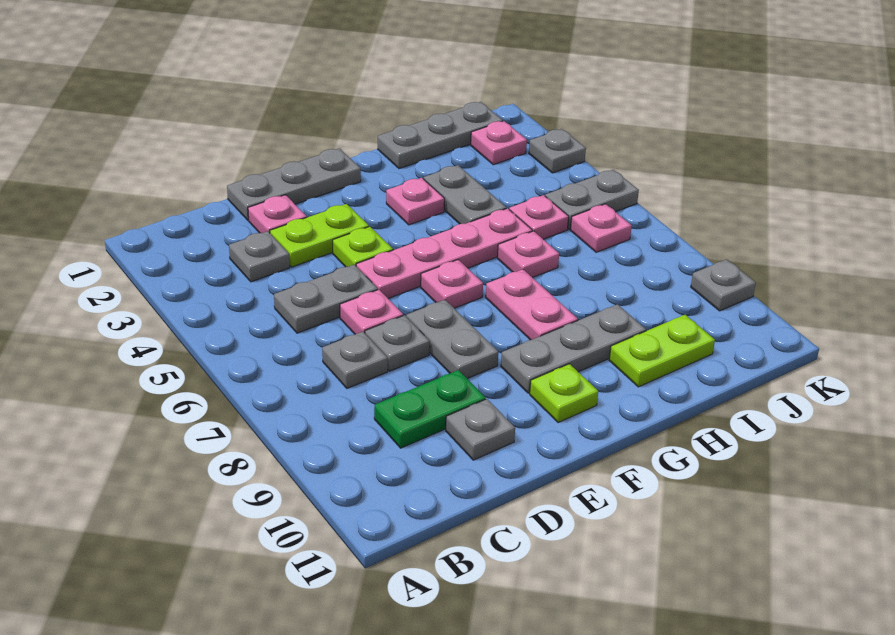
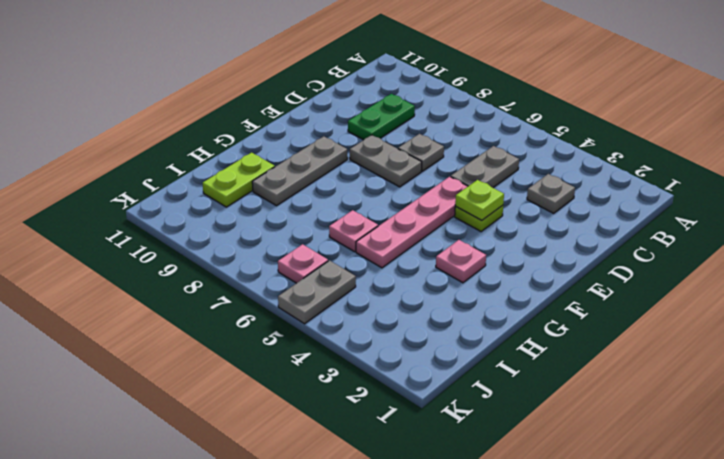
lime plate E4 level 2 -> lime plate F10 level 1
none -> grey plate C7 level 1
none -> grey plate D1:F1 level 1
none -> pink plate D2 level 1

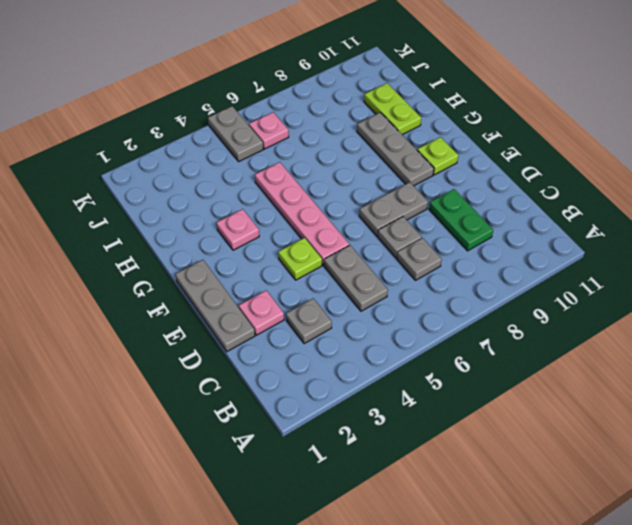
none -> lime plate D3:E3 level 1
none -> pink plate D6 level 1
none -> grey plate D10 level 1

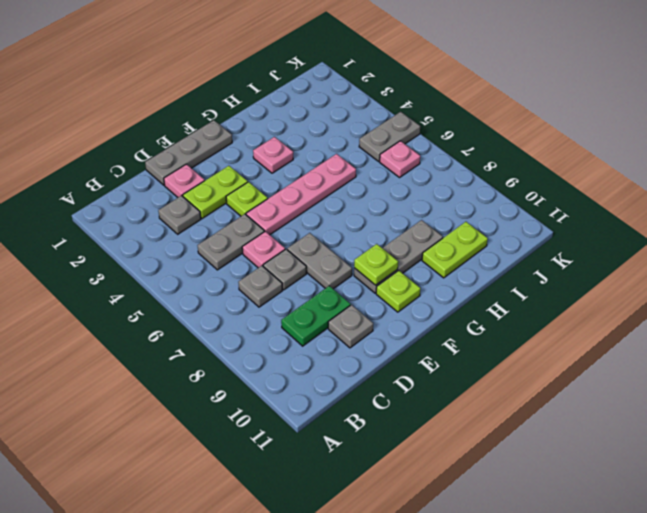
lime plate F9 level 2 -> none
none -> pink plate F6 level 1
none -> pink plate G7:G8 level 1
none -> grey plate H1:J1 level 1

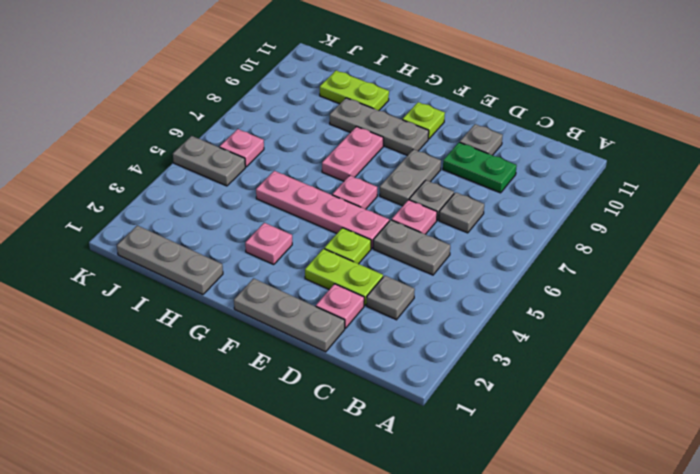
none -> grey plate H3:H4 level 1
none -> pink plate H6 level 1
none -> pink plate I5 level 1

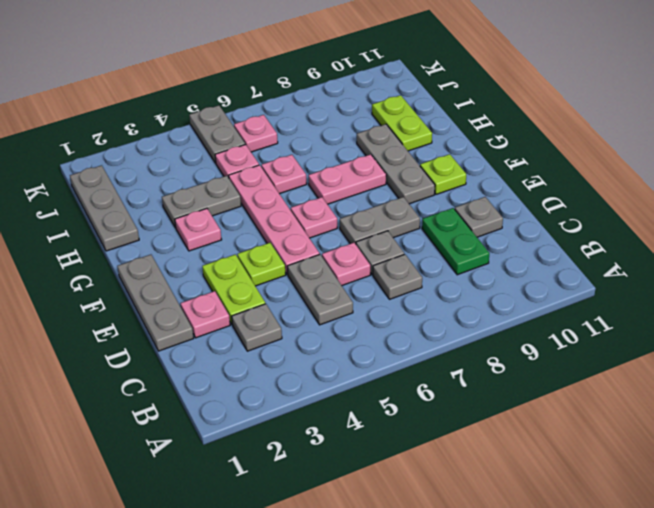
none -> pink plate J2 level 1
none -> grey plate K3 level 1
none -> grey plate K9 level 1

